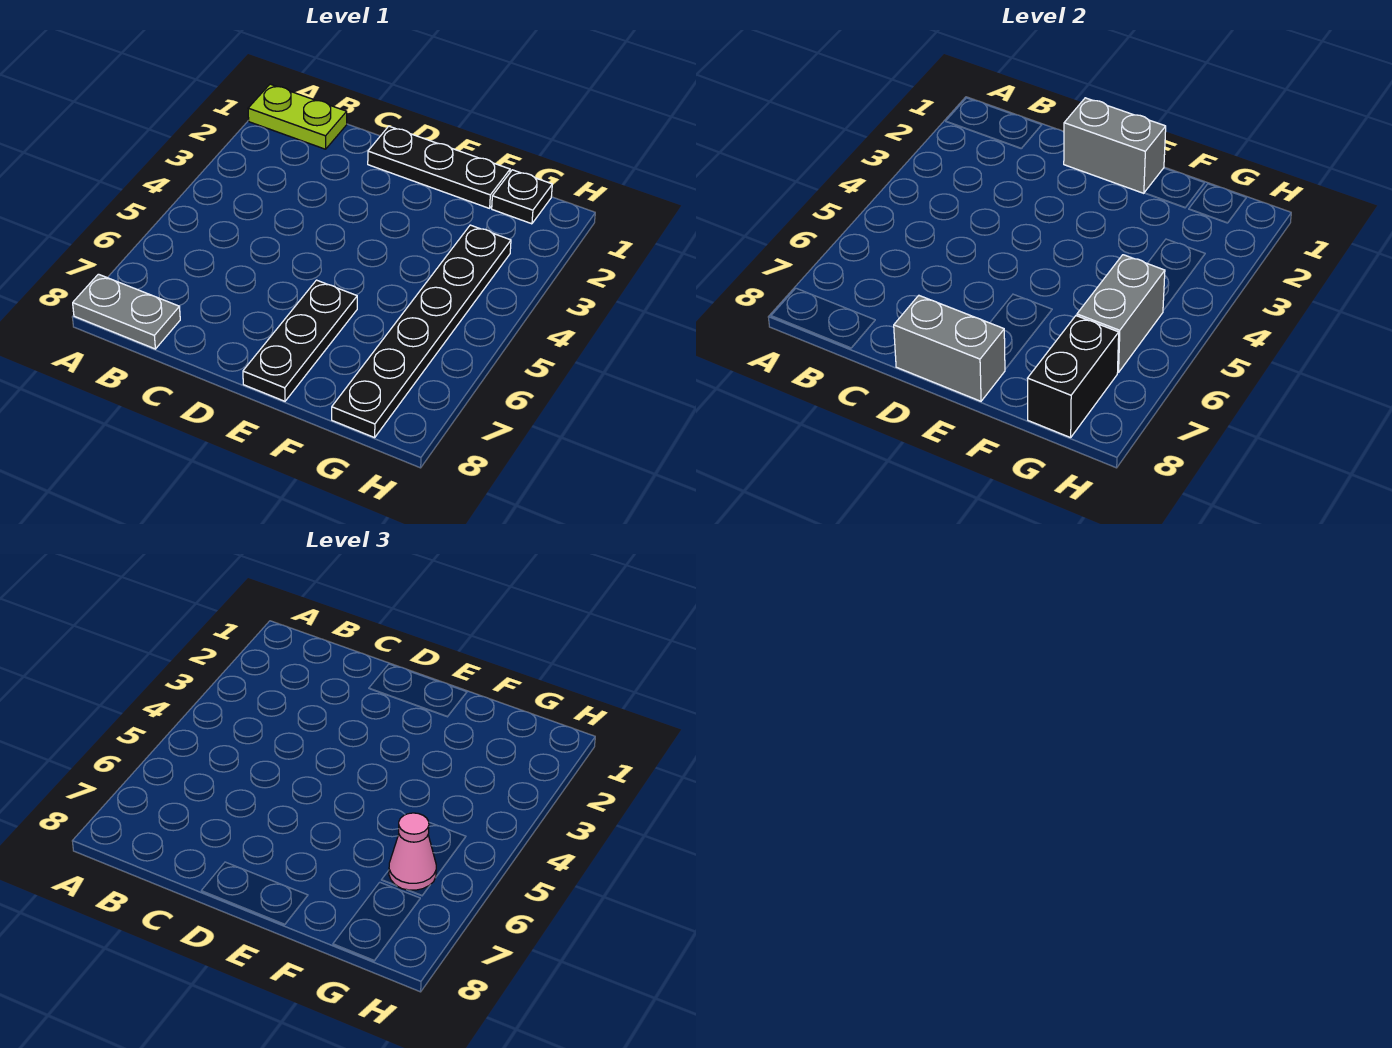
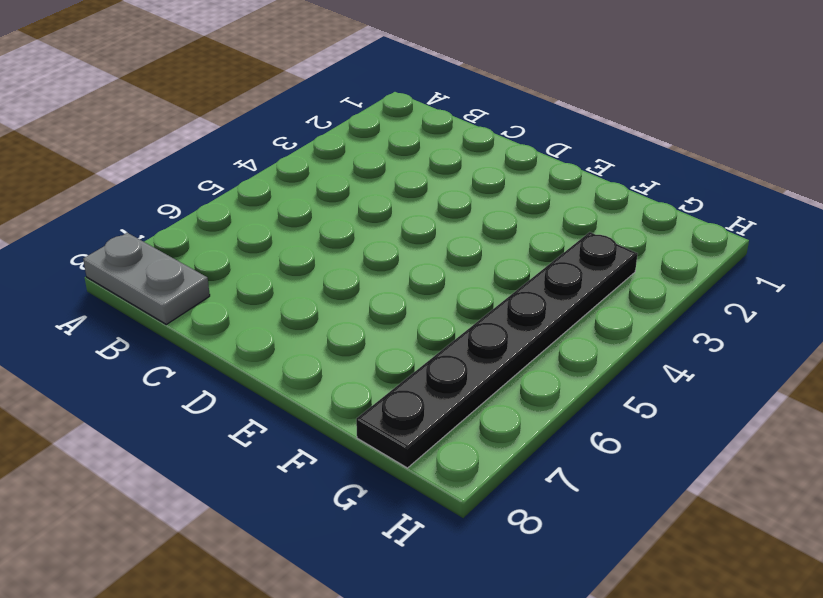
none -> lime plate A1:B1 level 1
none -> black plate D1:F1 level 1

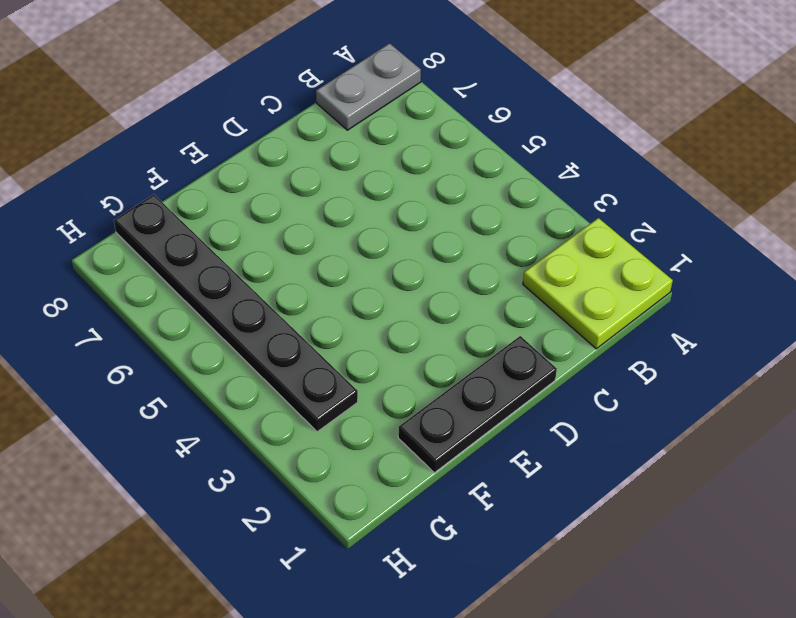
lime plate A1:B2 level 1 -> lime plate A1:B1 level 1
none -> black plate E6:E8 level 1
none -> black plate G1 level 1

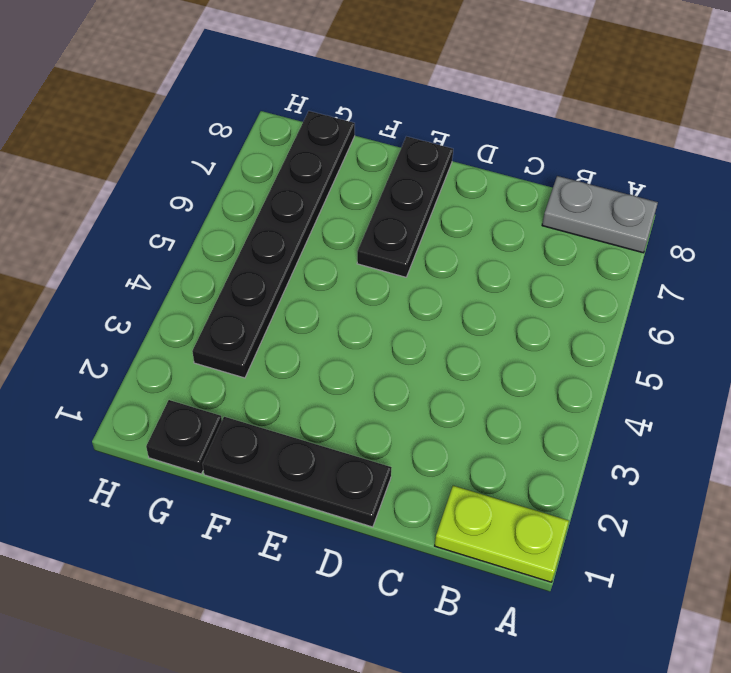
none -> grey brick D1:E1 level 2
none -> grey brick D8:E8 level 2

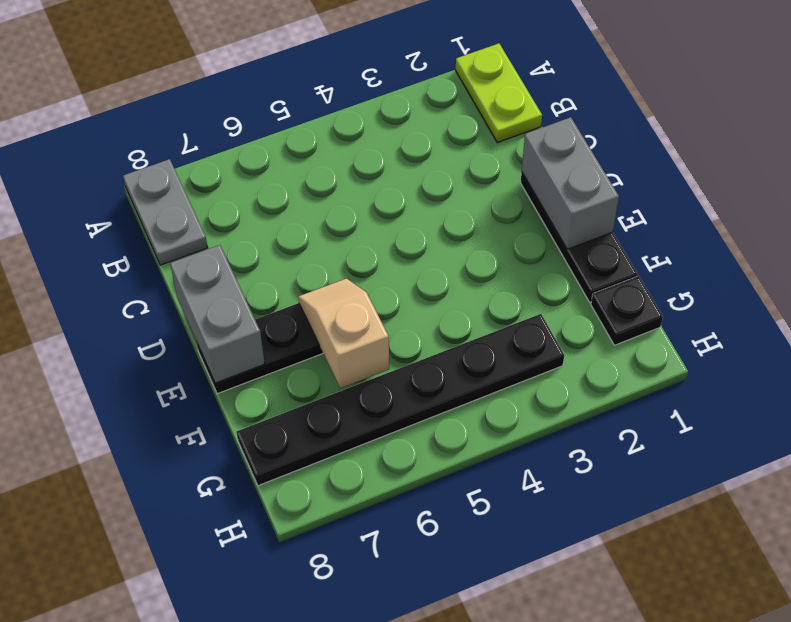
tan slope E6:F6 level 2 top F -> none
none -> grey brick G5:G6 level 2
none -> black brick G7:G8 level 2

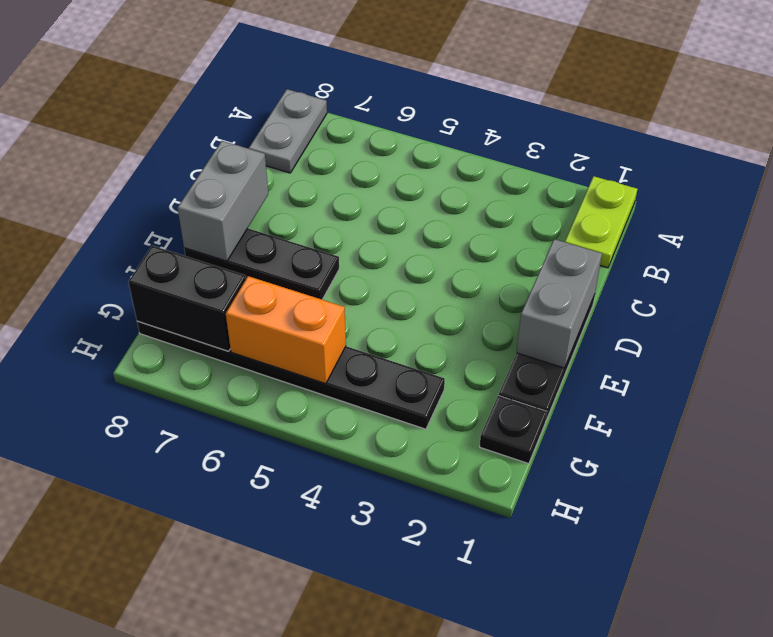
orange brick G5:G6 level 2 -> grey brick G5:G6 level 2
none -> pink cone G6 level 3

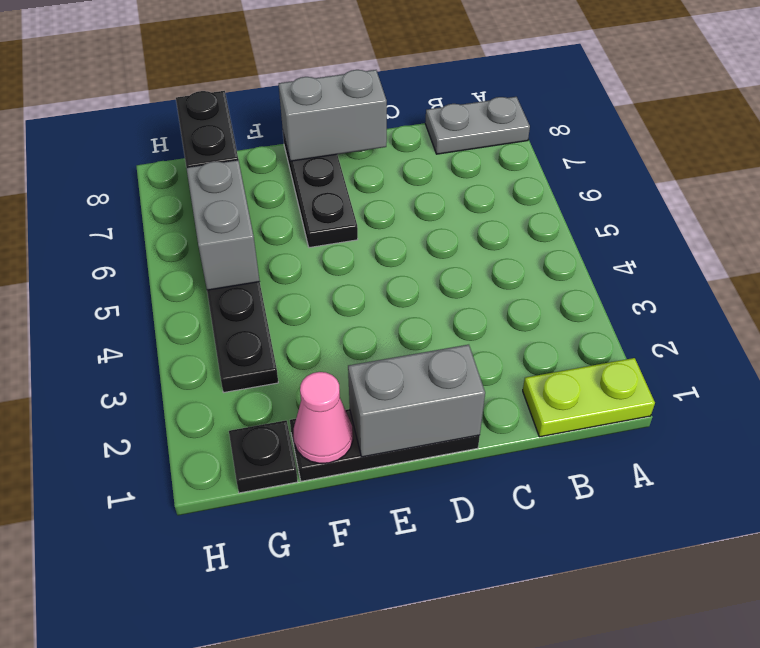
pink cone F1 level 2 -> pink cone G6 level 3

